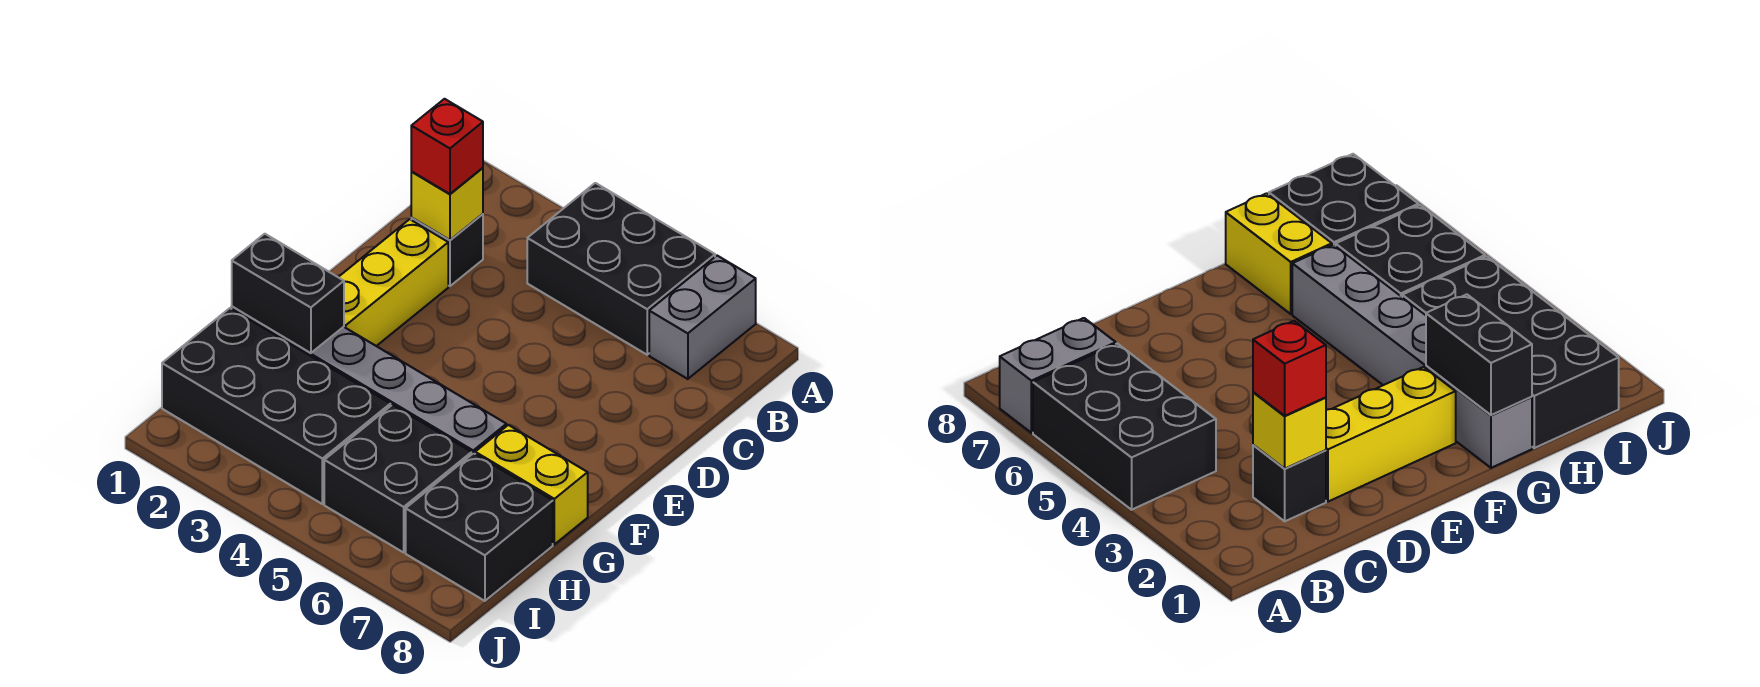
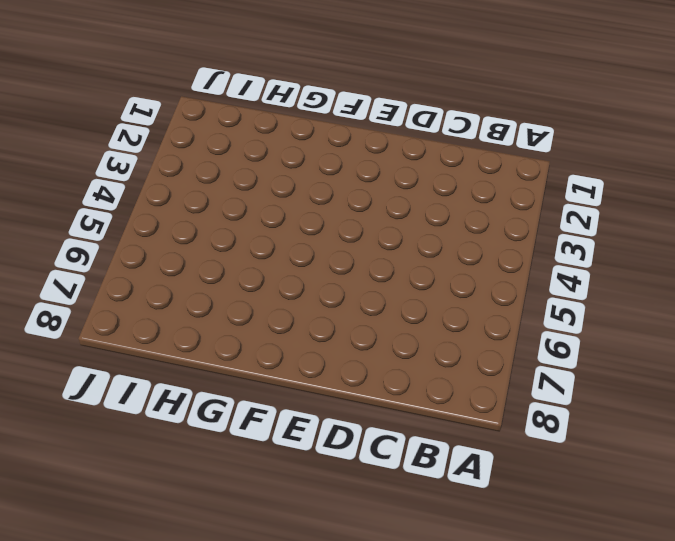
none -> black brick A4:B6 level 1
none -> grey brick A7:B7 level 1
none -> black brick C2 level 1

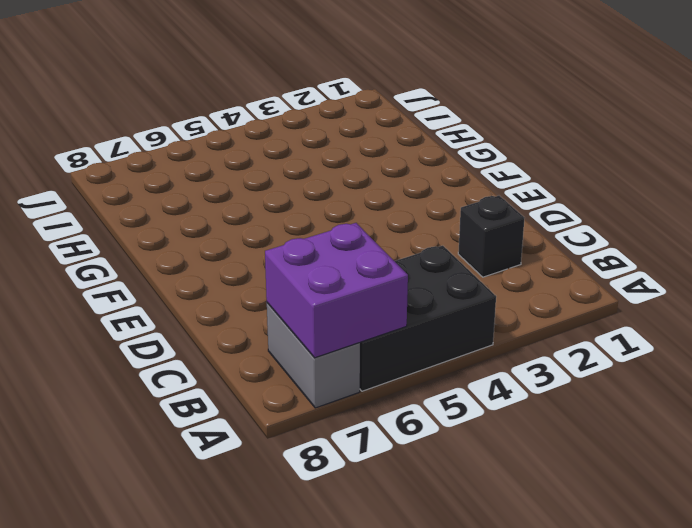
purple brick A6:B7 level 2 -> none
none -> yellow brick D2:F2 level 1
none -> grey brick G1:G6 level 1
none -> yellow brick G7:G8 level 1

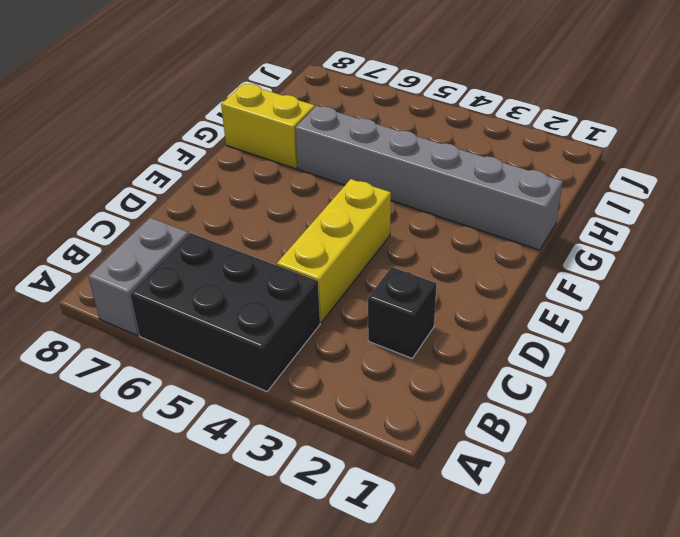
yellow brick C4:E4 level 1 -> yellow brick D2:F2 level 1
none -> black brick H1:I4 level 1
none -> black brick H5:I6 level 1
none -> black brick H7:I8 level 1

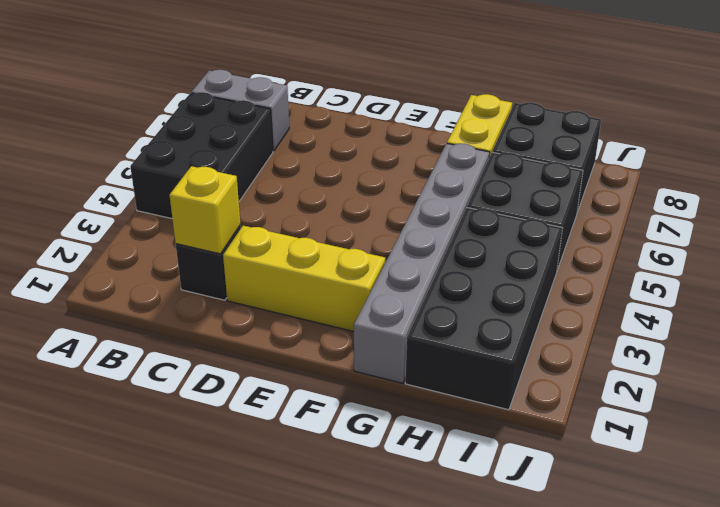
none -> black brick G1:G2 level 2
none -> red brick C2 level 3

